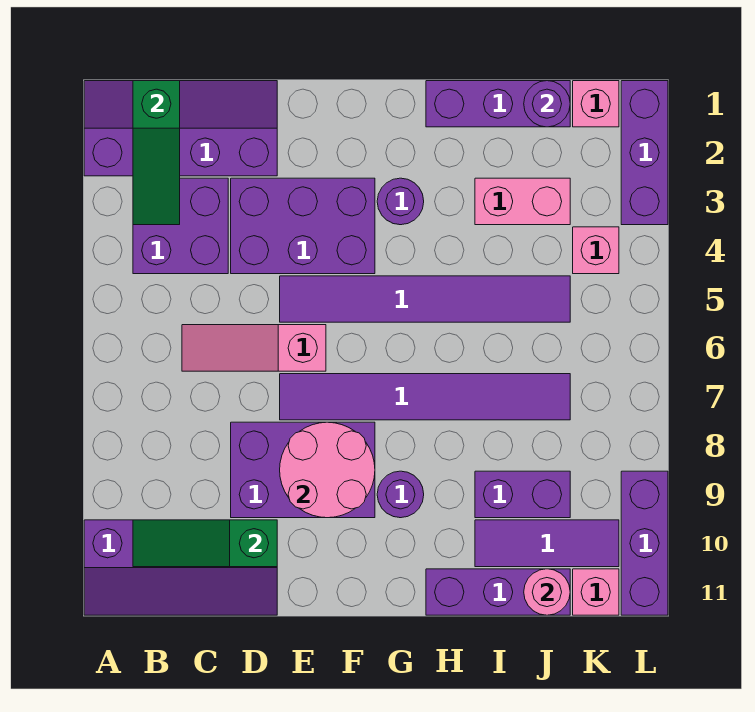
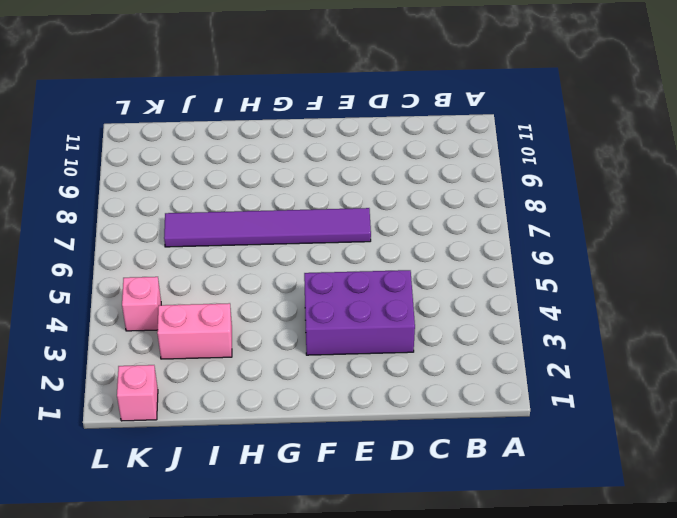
none -> purple slope A1:D2 level 1 top 2
none -> purple slope A10:D11 level 1 top 10
none -> purple brick B3:C4 level 1

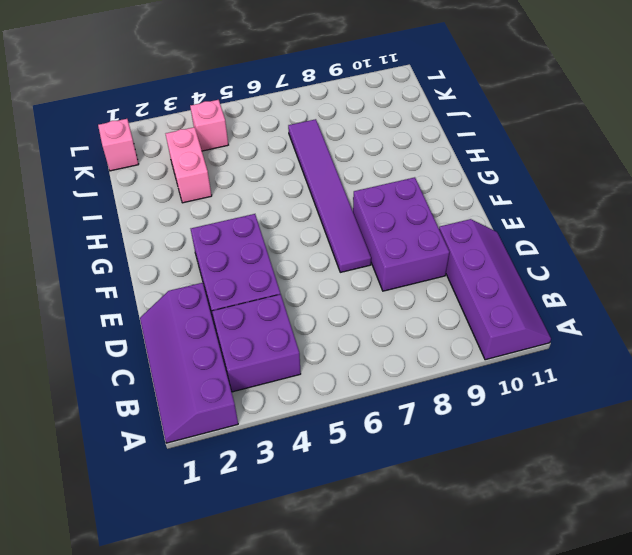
none -> pink slope C6:E6 level 1 top E
none -> purple tile E5:J5 level 1
none -> purple round brick G3 level 1

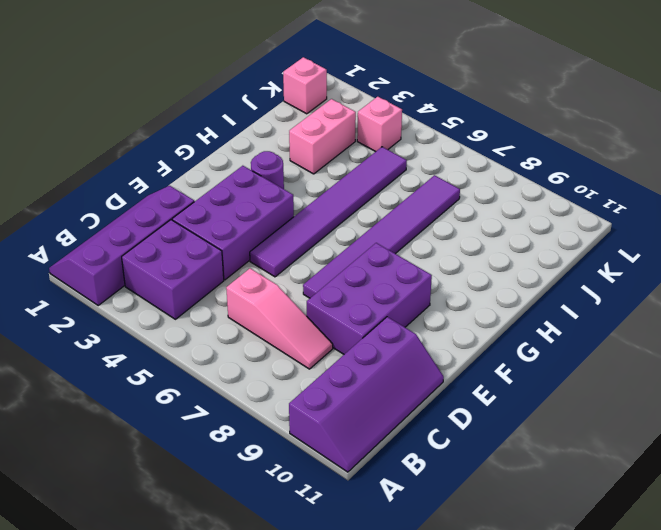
pink slope C6:C8 level 1 top 6 -> pink slope C6:E6 level 1 top E
none -> purple round brick G9 level 1
none -> purple brick H1:J1 level 1
none -> purple brick H11:J11 level 1

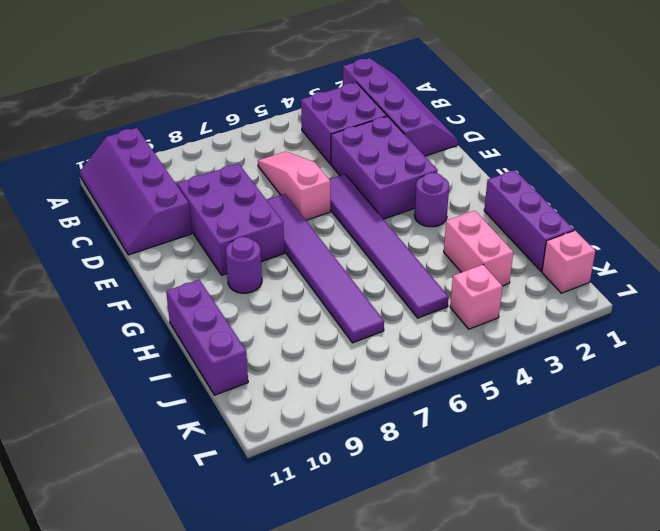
none -> purple brick I9:J9 level 1
none -> purple tile I10:K10 level 1
none -> pink brick K11 level 1

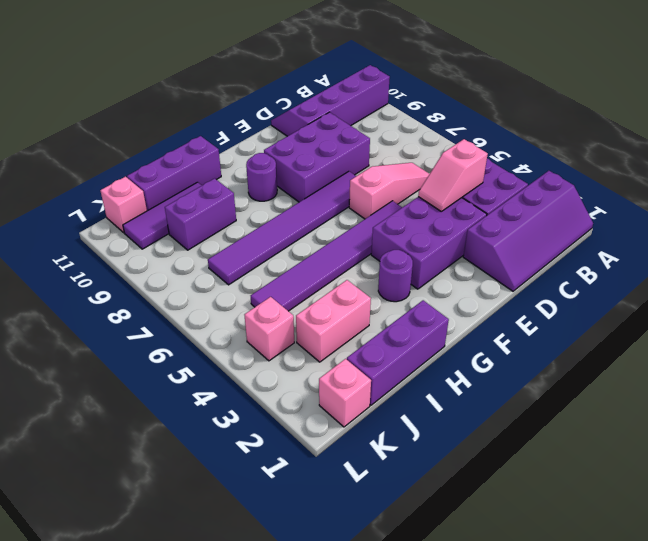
pink slope C4:D4 level 2 top C -> none
none -> purple brick L1:L3 level 1
none -> purple brick L9:L11 level 1
none -> green slope B1:B3 level 2 top 1

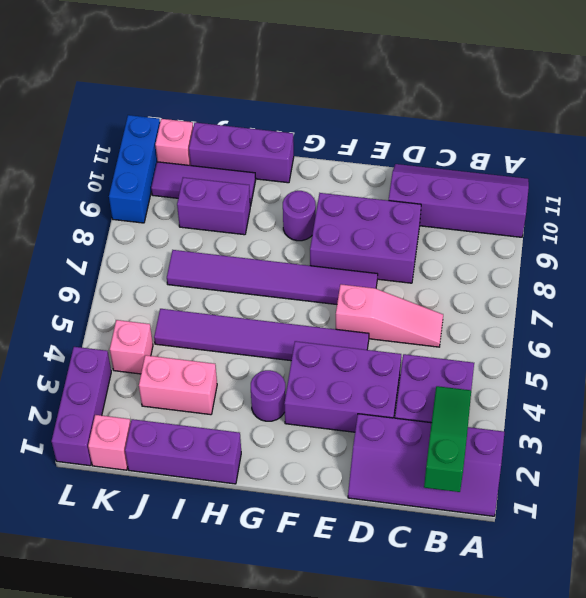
blue brick L9:L11 level 1 -> purple brick L9:L11 level 1
none -> green slope B10:D10 level 2 top D
none -> pink round brick E8:F9 level 2
none -> purple round brick J1 level 2

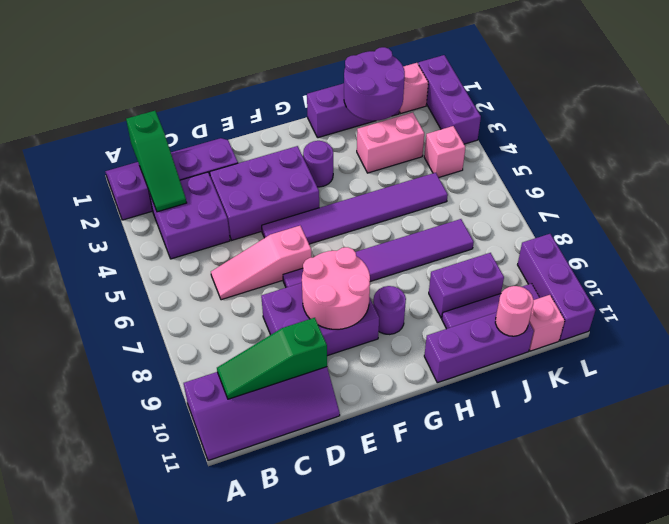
purple round brick I1:J2 level 2 -> purple round brick J1 level 2

